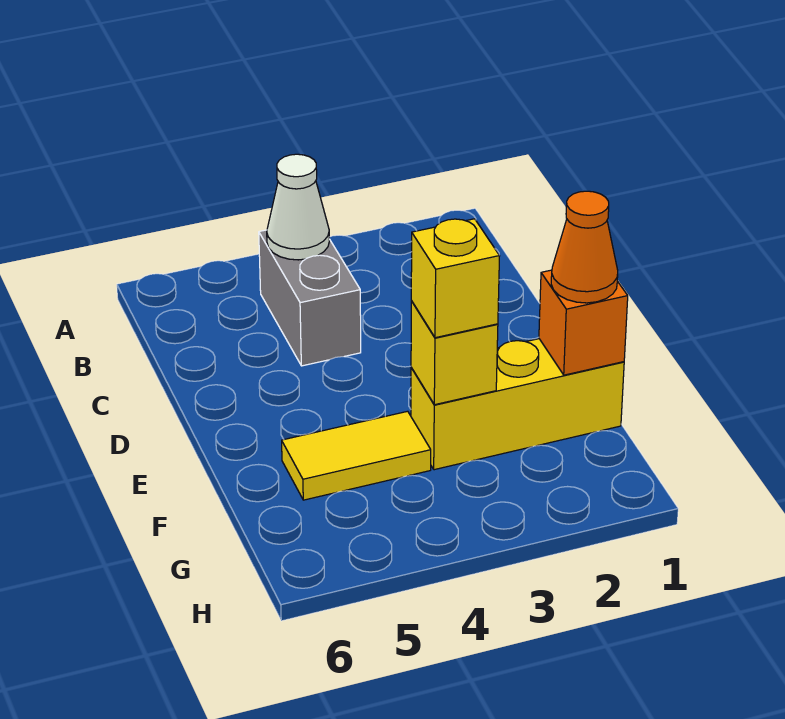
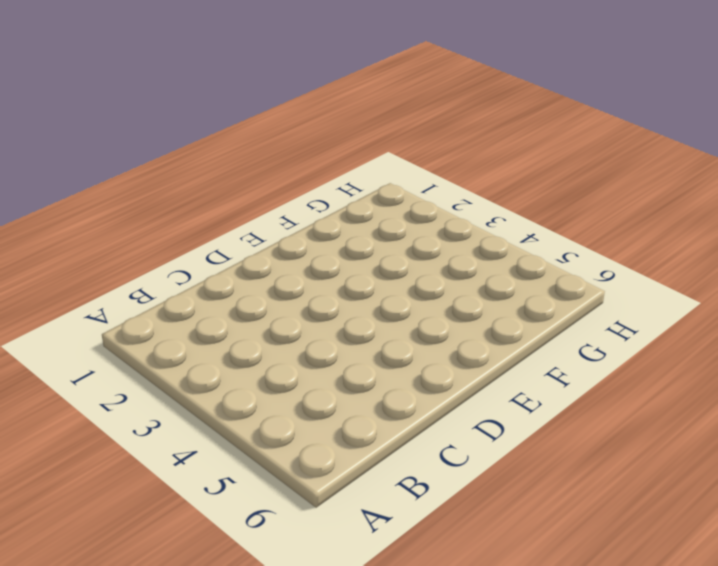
none -> grey brick B4:C4 level 1
none -> yellow brick F1:F3 level 1

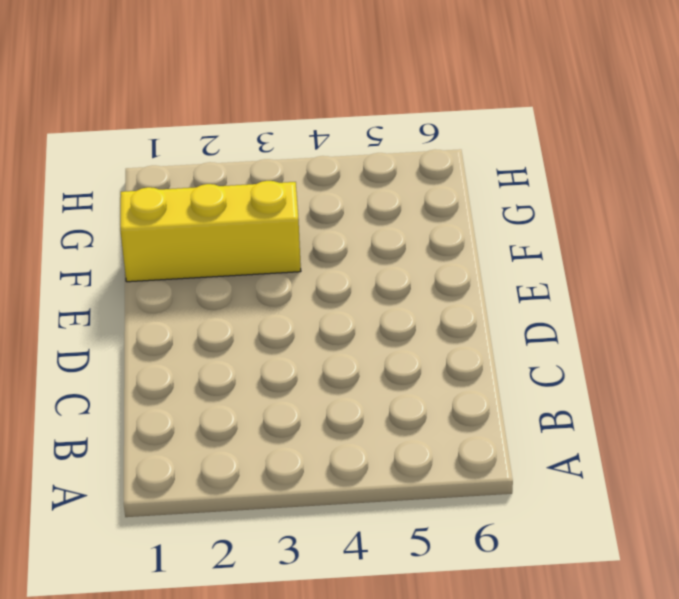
none -> grey brick B4:C4 level 1
none -> yellow tile F4:F5 level 1

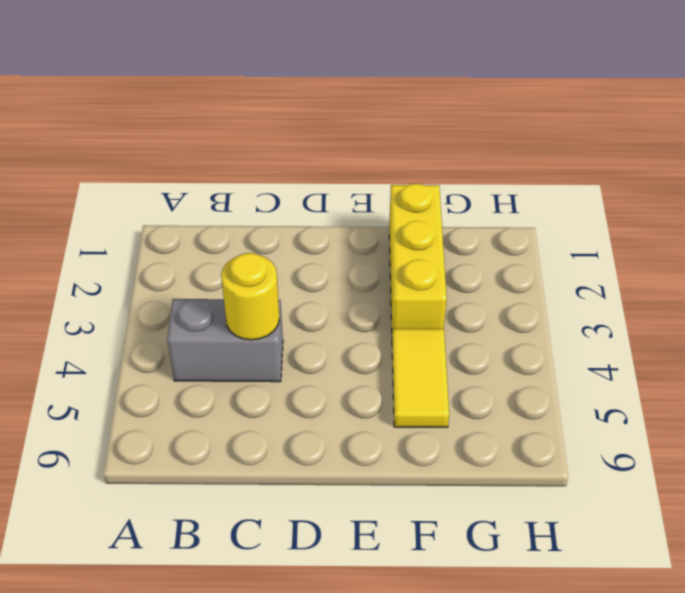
yellow round brick C4 level 2 -> none
none -> white cone B4 level 2
none -> orange brick F1 level 2

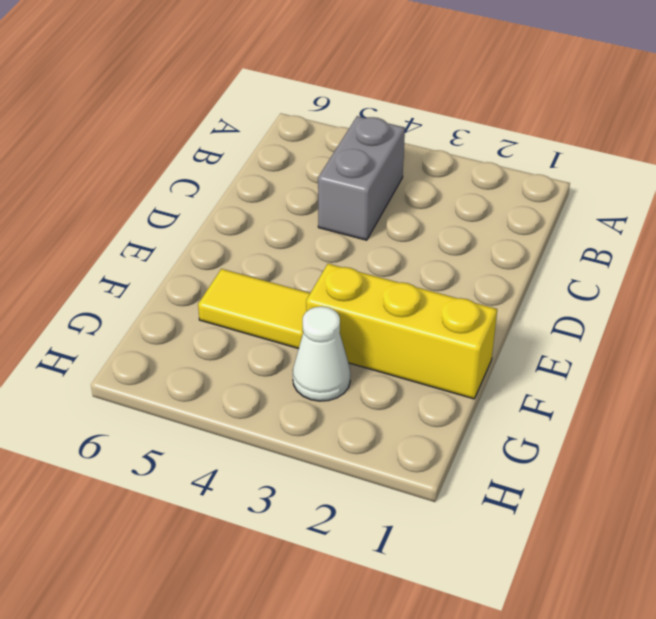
white cone G3 level 1 -> white cone B4 level 2
none -> orange brick F1 level 2
none -> yellow brick F3 level 2

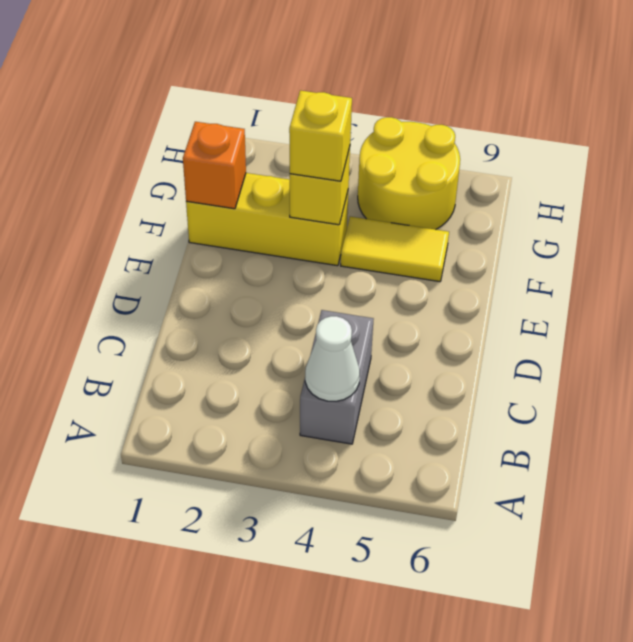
yellow round brick G4:H5 level 1 -> none
none -> orange cone F1 level 3

